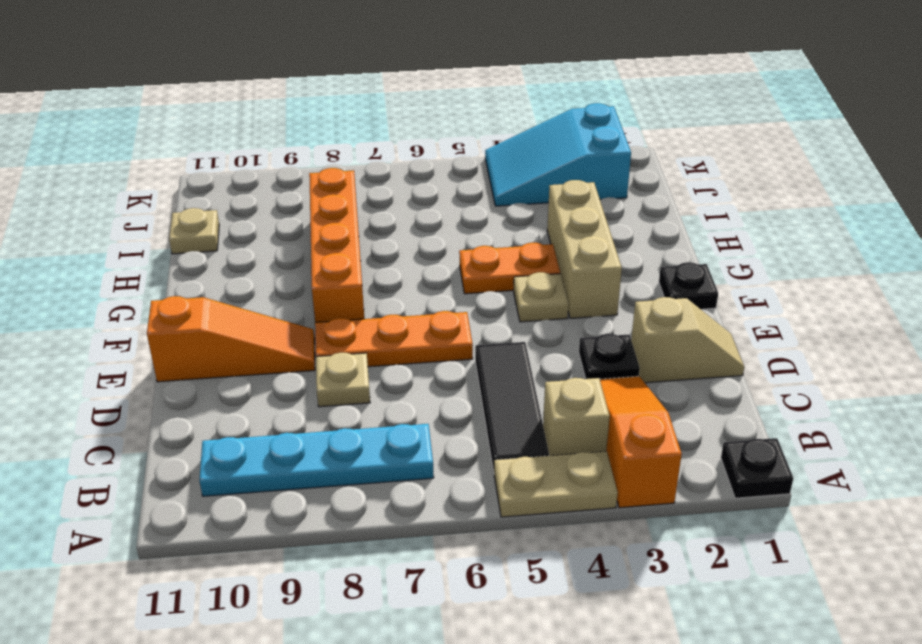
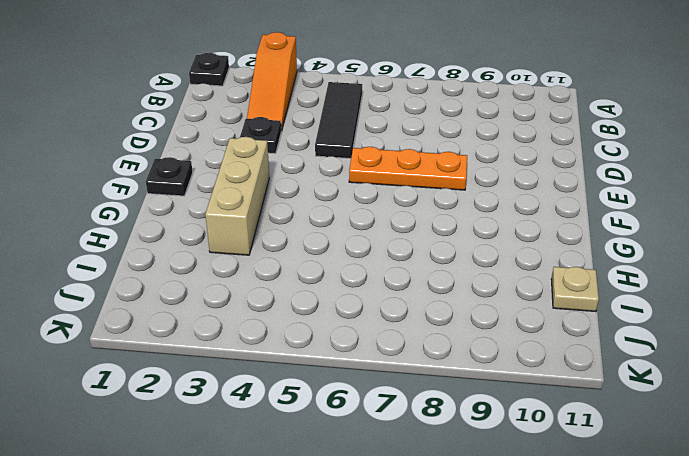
none -> tan plate A4:A5 level 1
none -> tan brick B4 level 1
none -> cyan plate B7:B10 level 1

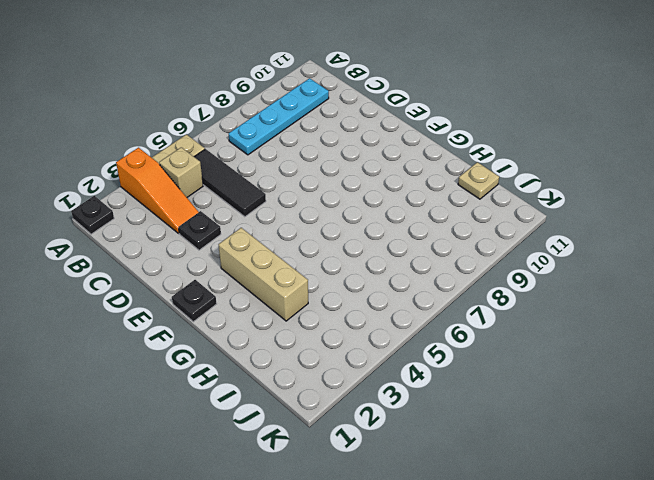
none -> tan slope D1:D2 level 1 top 2
none -> tan plate D8 level 1
none -> orange plate E6:E8 level 1

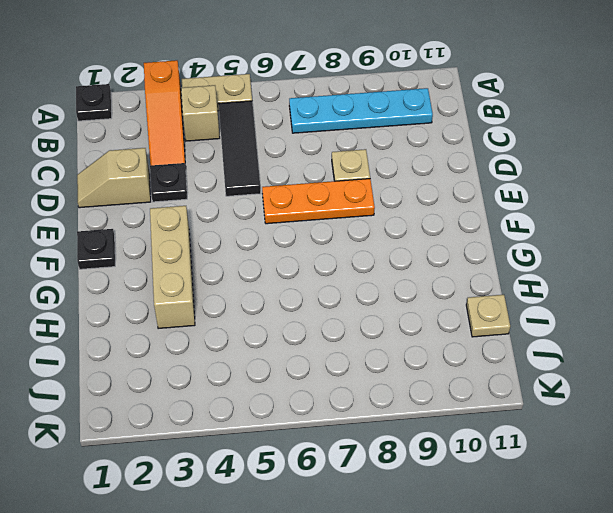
none -> orange slope E9:E11 level 1 top 11
none -> tan plate F4 level 1
none -> orange brick F8:I8 level 1

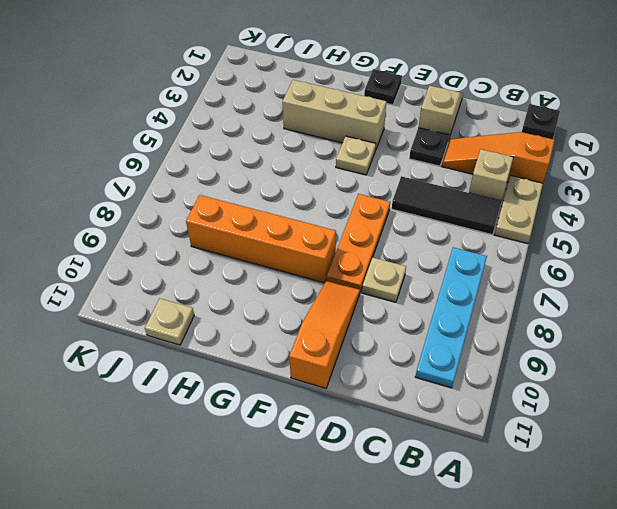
none -> orange plate G4:G5 level 1
none -> cyan slope J2:K4 level 1 top 2

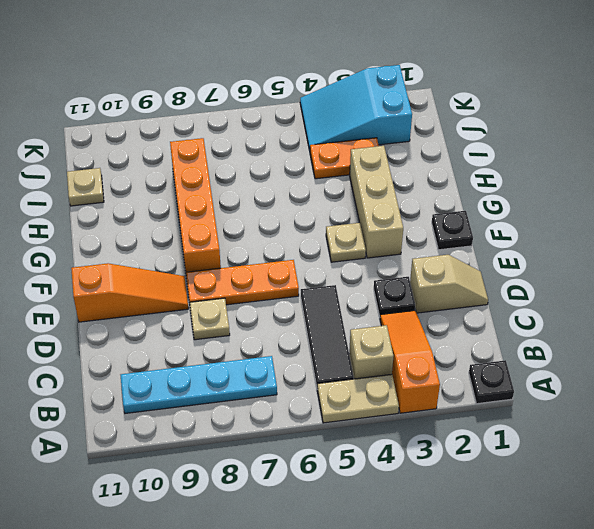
orange plate I3:I4 level 1 -> orange plate G4:G5 level 1

